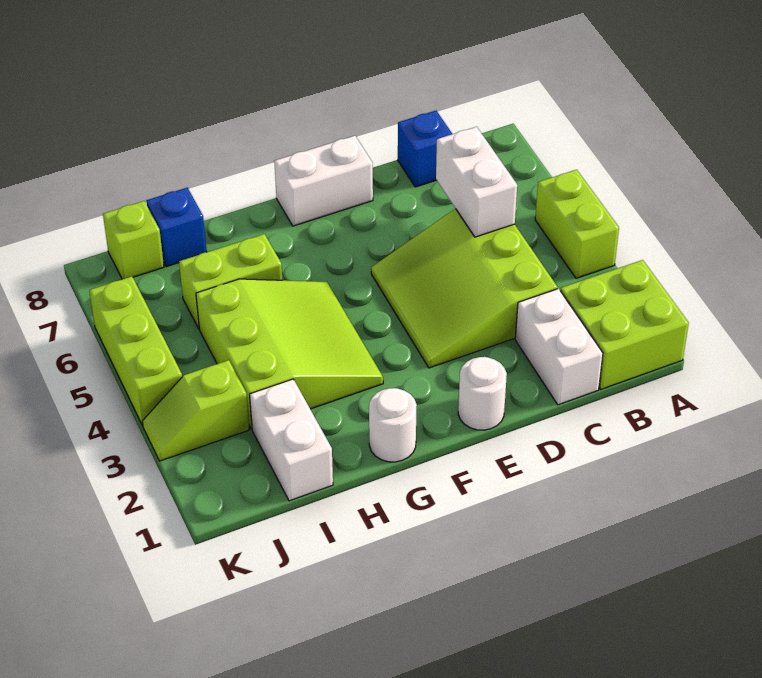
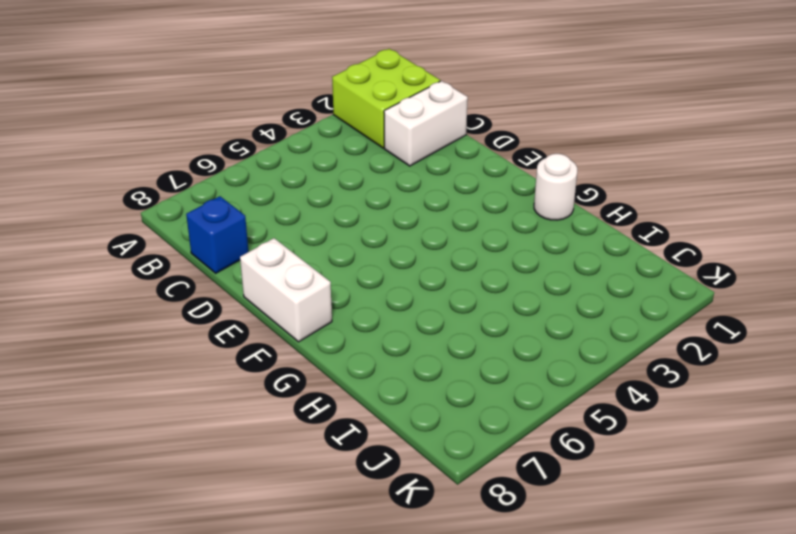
none -> lime brick A4:A5 level 1
none -> lime slope C3:E5 level 1 top C
none -> white round brick E1 level 1

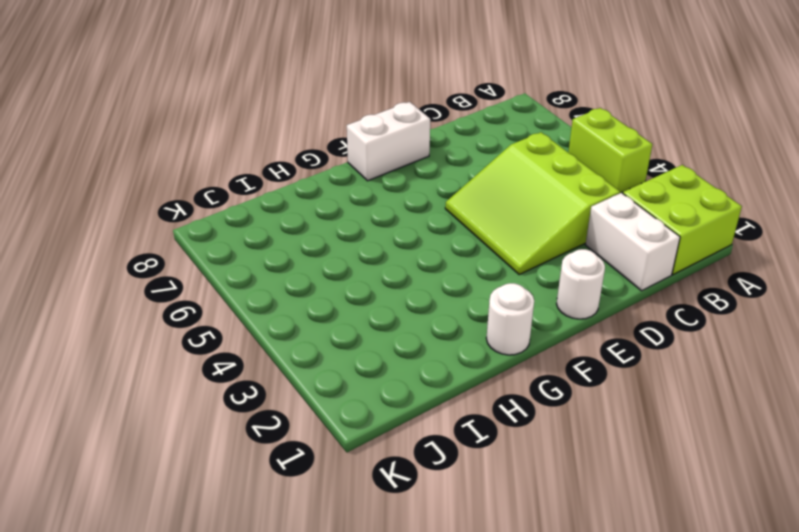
none -> blue brick C8 level 1
none -> lime slope G3:I5 level 1 top I
none -> lime brick H6:I6 level 1

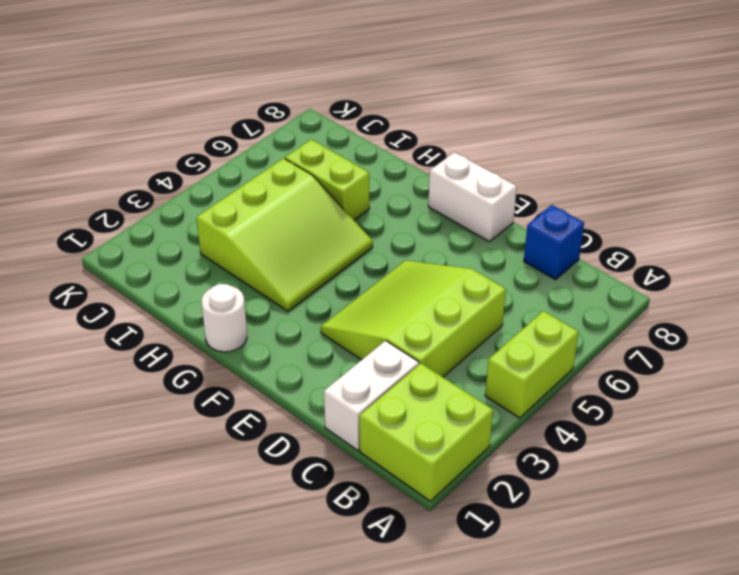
none -> white round brick E1 level 1
none -> white brick I1:I2 level 1
none -> blue brick I8 level 1

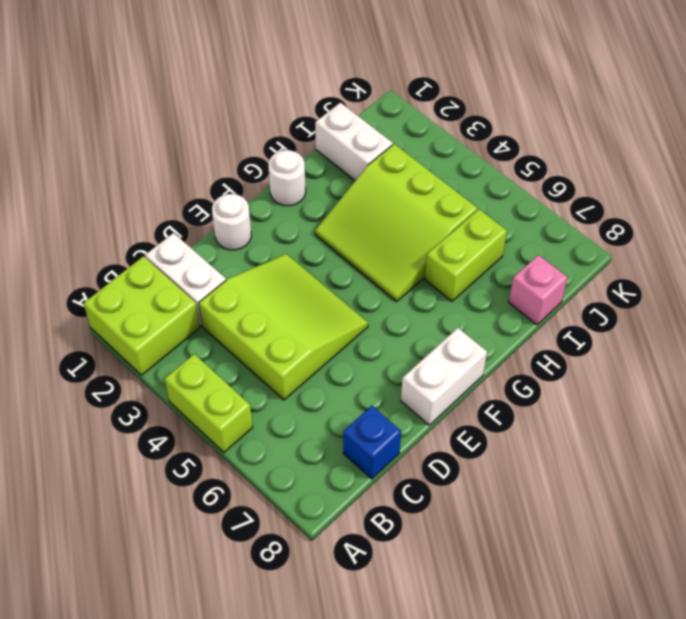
pink brick I8 level 1 -> blue brick I8 level 1
none -> lime slope J3:K3 level 1 top J
none -> lime brick J8 level 1
none -> lime brick K4:K6 level 1

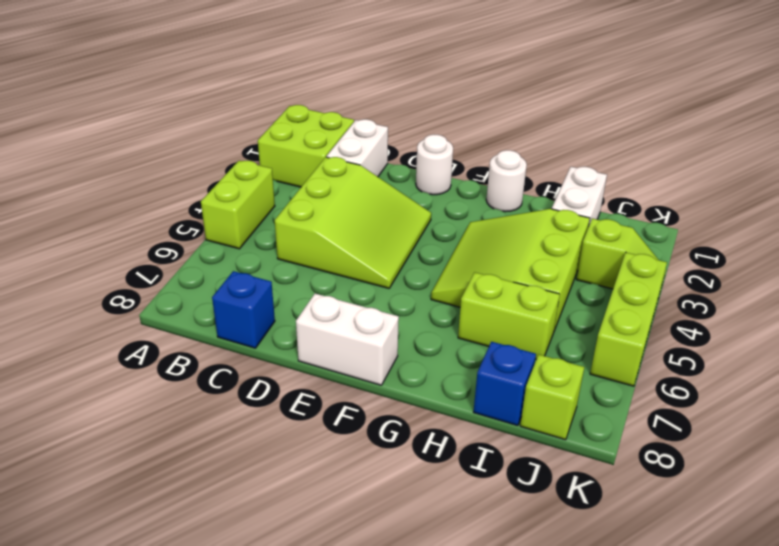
none -> white brick C5:C6 level 2

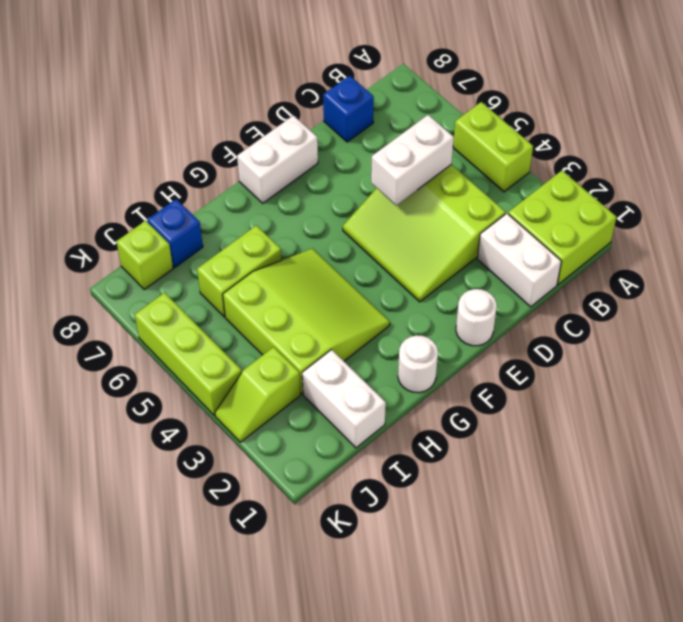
white brick C5:D5 level 2 -> white brick C5:C6 level 2

